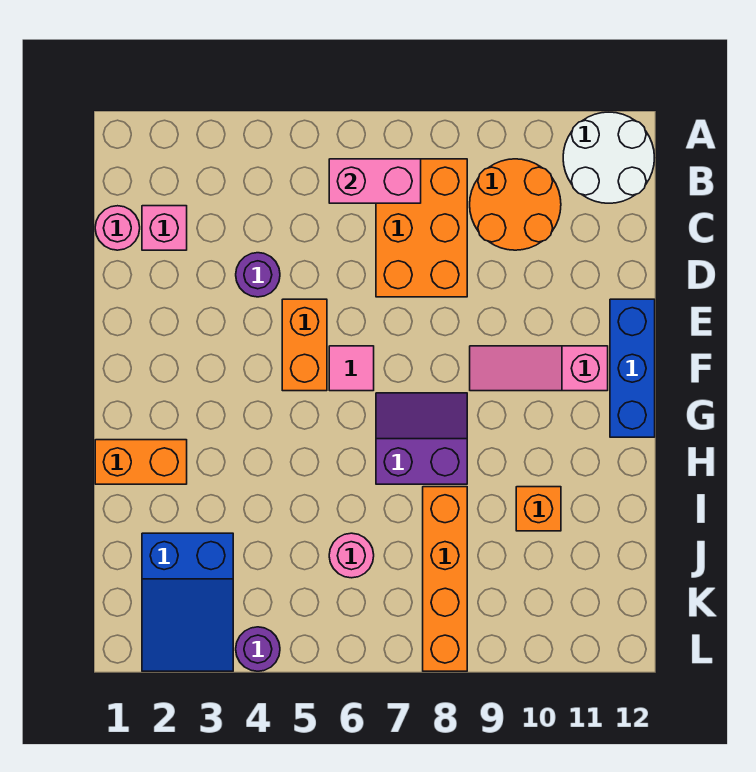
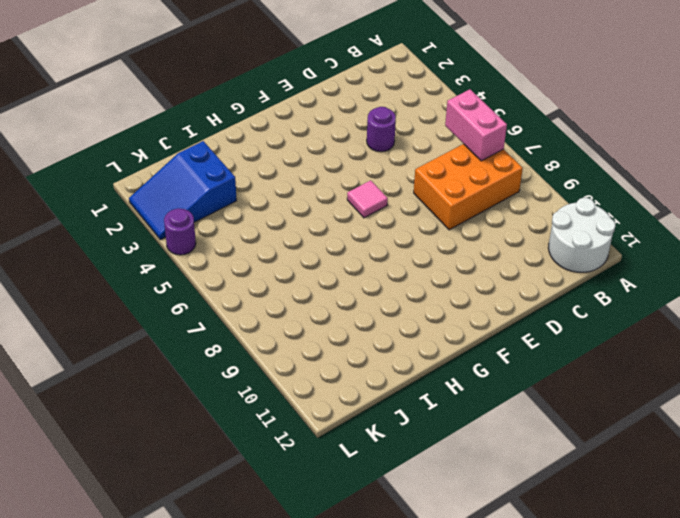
none -> orange round brick B9:C10 level 1
none -> pink round brick C1 level 1
none -> pink brick C2 level 1

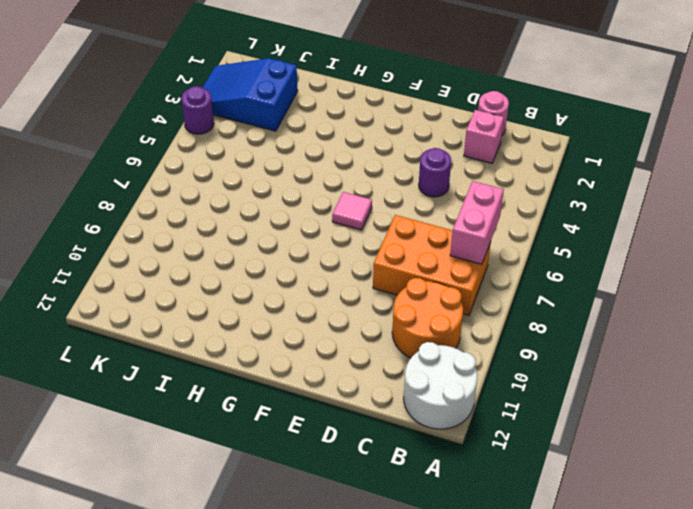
none -> orange brick E5:F5 level 1
none -> blue brick E12:G12 level 1
none -> pink slope F9:F11 level 1 top 11

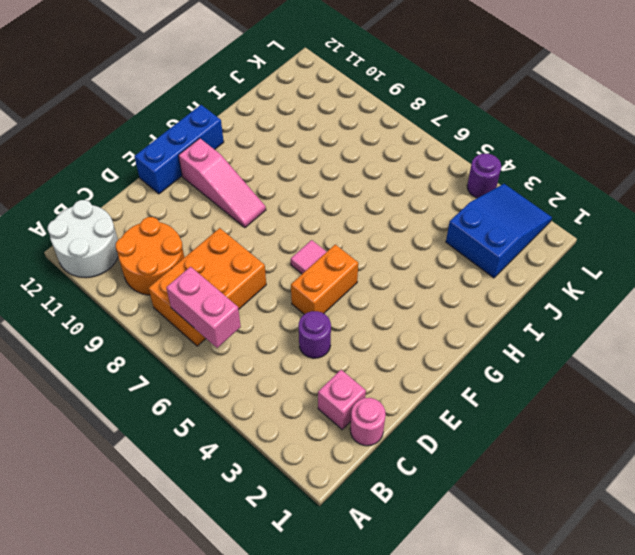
none -> purple slope G7:H8 level 1 top H
none -> orange brick H1:H2 level 1
none -> orange brick I8:L8 level 1

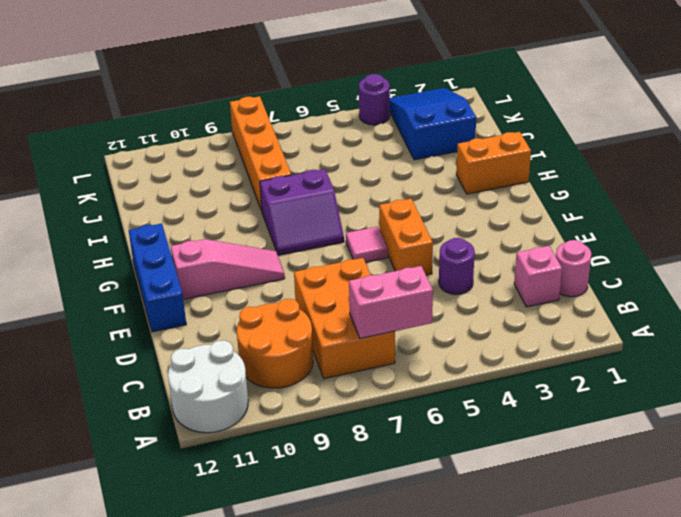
none -> orange brick I10 level 1
none -> pink round brick J6 level 1

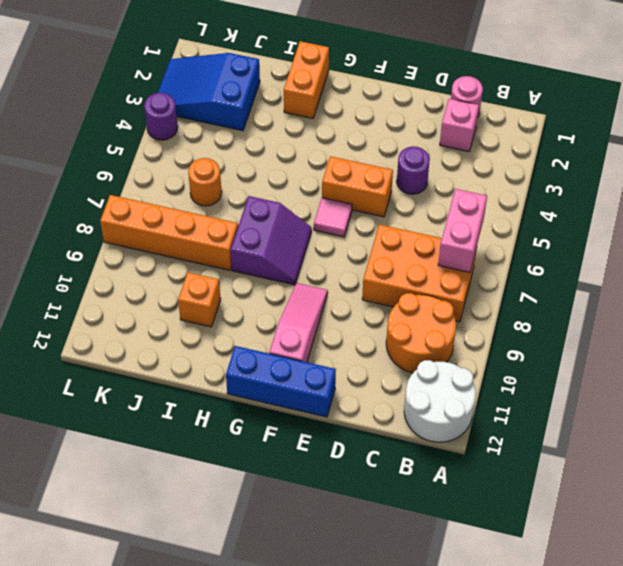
orange round brick J6 level 1 -> pink round brick J6 level 1

